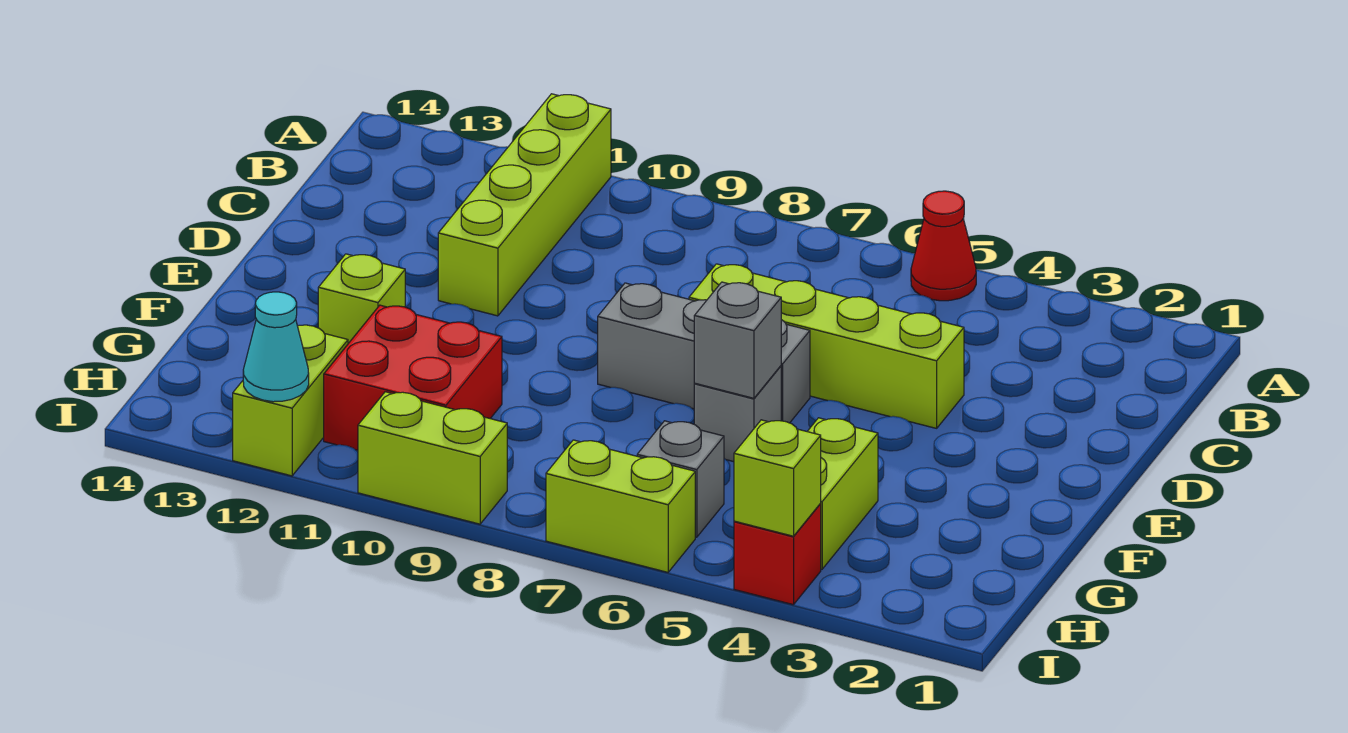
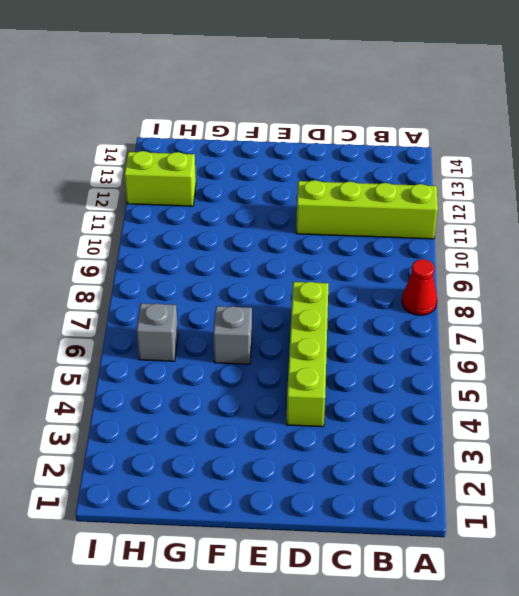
red cone A8 level 1 -> red cone A5 level 1
none -> grey brick E6:E8 level 1
none -> lime brick F12 level 1
none -> lime brick G4:H4 level 1

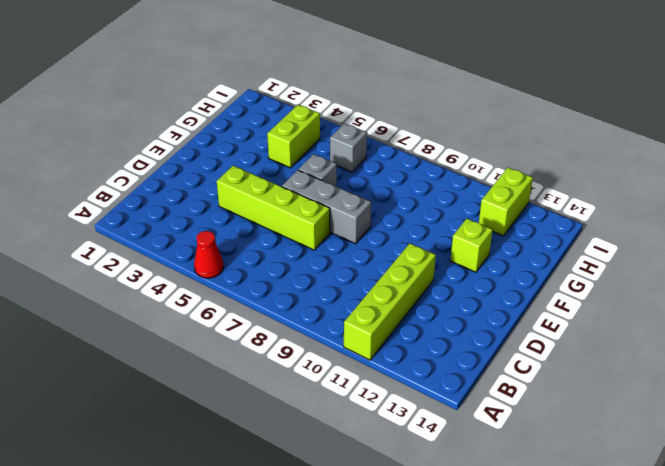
none -> red brick G10:H11 level 1
none -> red brick I4 level 1
none -> lime brick I6:I7 level 1

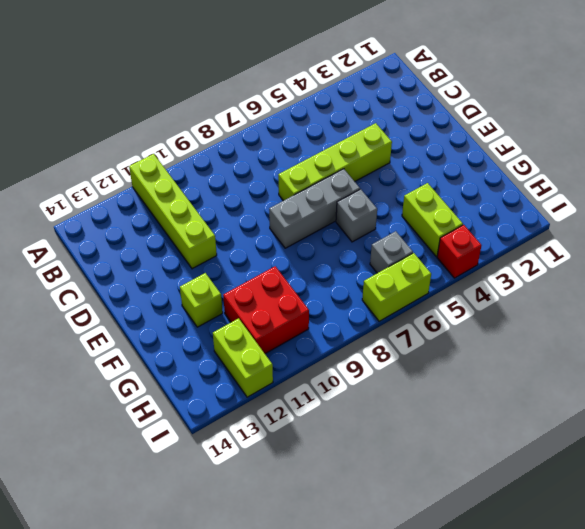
none -> red cone A5 level 1
none -> lime brick I9:I10 level 1
none -> grey brick F6 level 2

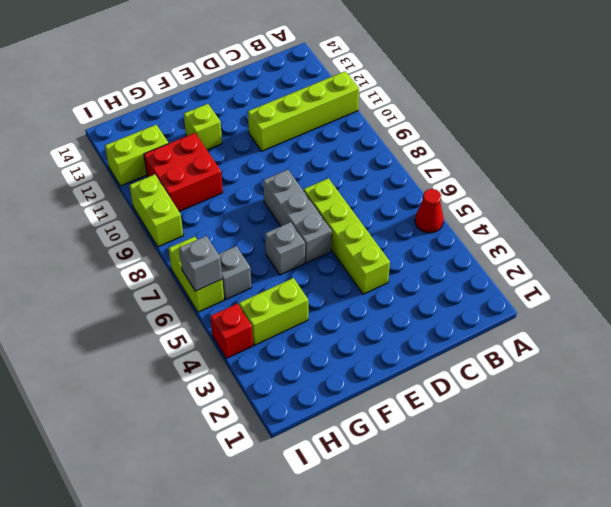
grey brick I6 level 2 -> grey brick F6 level 2
none -> lime brick I4 level 2
none -> cyan cone I12 level 2

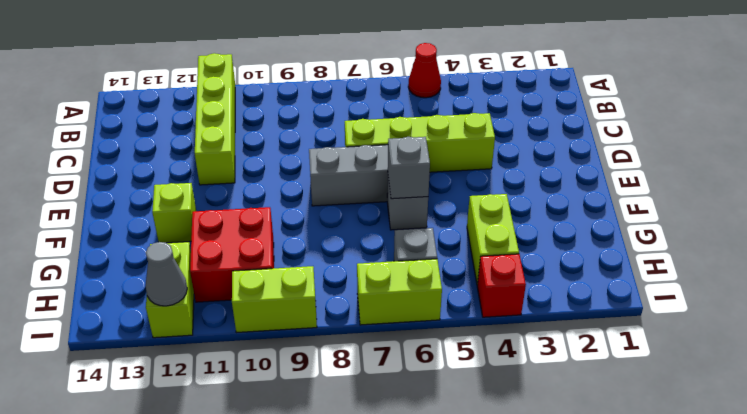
grey cone I12 level 2 -> cyan cone I12 level 2
none -> lime brick I4 level 2

